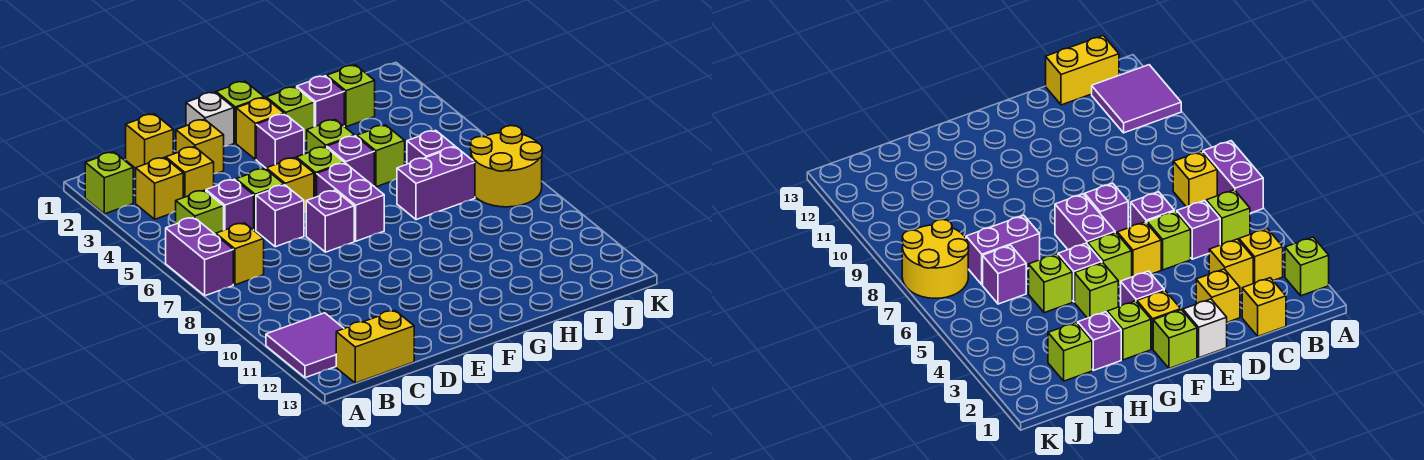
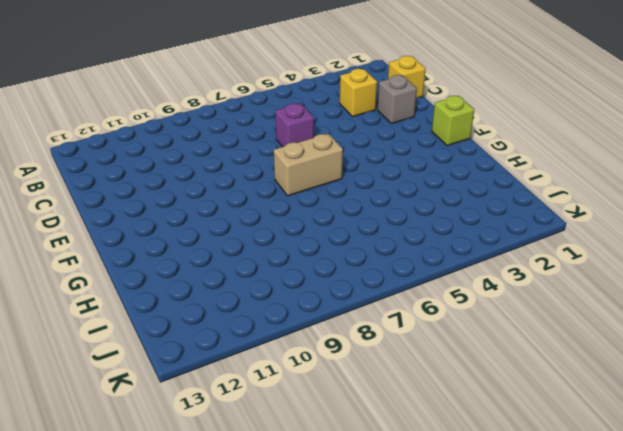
grey brick D2 level 1 -> yellow brick D2 level 1
tan brick F6:F7 level 1 -> purple brick F6:F7 level 1
none -> lime brick A2 level 1
none -> purple brick A6:A7 level 1
none -> purple tile A11:B12 level 1
none -> yellow brick B3 level 1

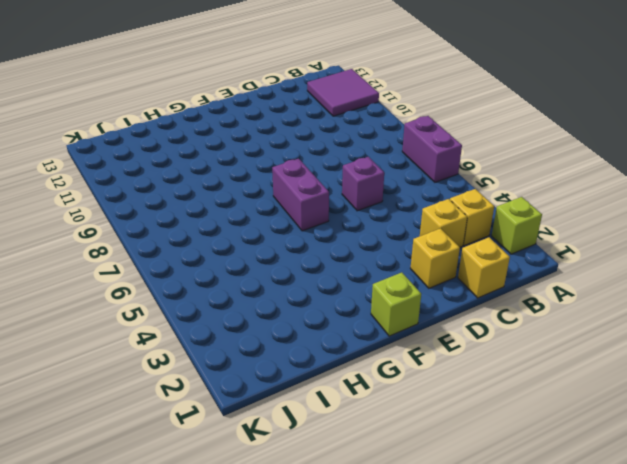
none -> lime brick B5 level 1
none -> yellow brick B7 level 1
none -> yellow brick B13:C13 level 1
none -> purple brick C5 level 1

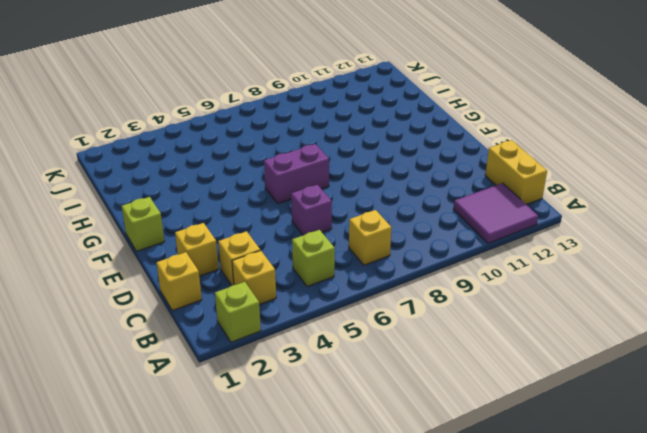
none -> purple brick A6:A7 level 1
none -> purple brick C5 level 1
none -> lime brick D5 level 1
none -> white brick E1 level 1

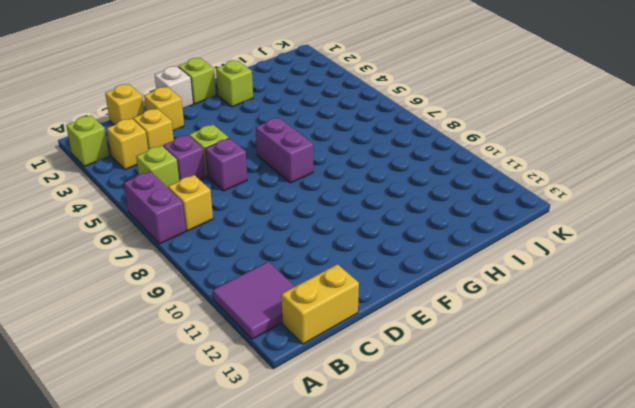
none -> yellow brick E5 level 1
none -> purple brick E7 level 1
none -> yellow brick F2 level 1
none -> purple brick F3 level 1

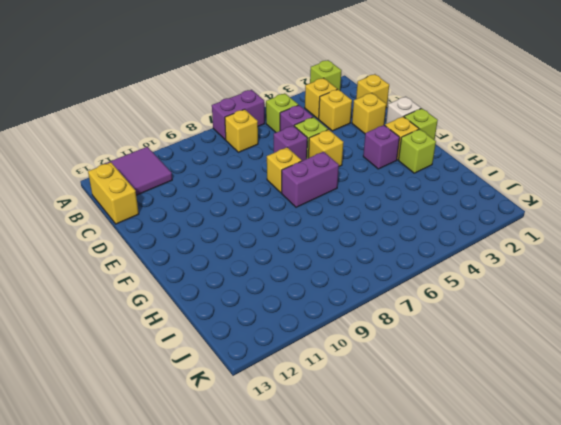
yellow brick E7 level 1 -> purple brick E7 level 1
none -> lime brick F5 level 1
none -> lime brick G4 level 1
none -> purple brick G5 level 1
none -> purple brick H2 level 1

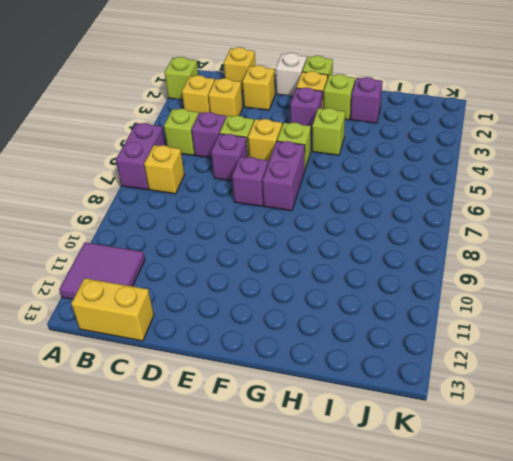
none -> purple brick G5 level 1
none -> lime brick H5 level 1
none -> purple brick H7:I7 level 1
none -> lime brick I2 level 1

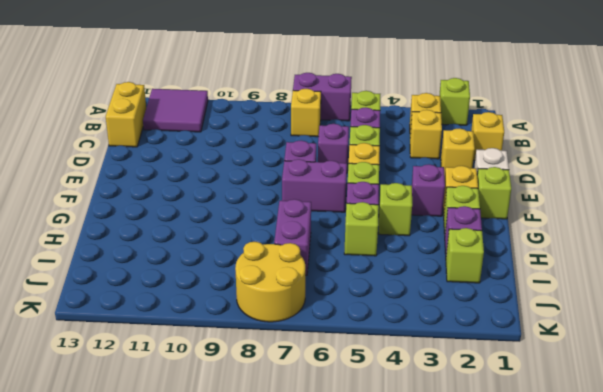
none -> purple brick I6 level 1

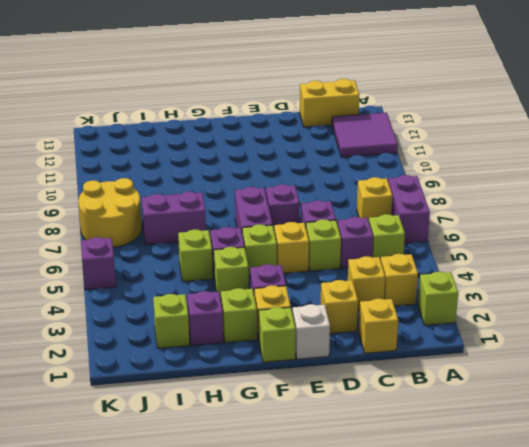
purple brick K5 level 1 -> purple brick I6 level 1

